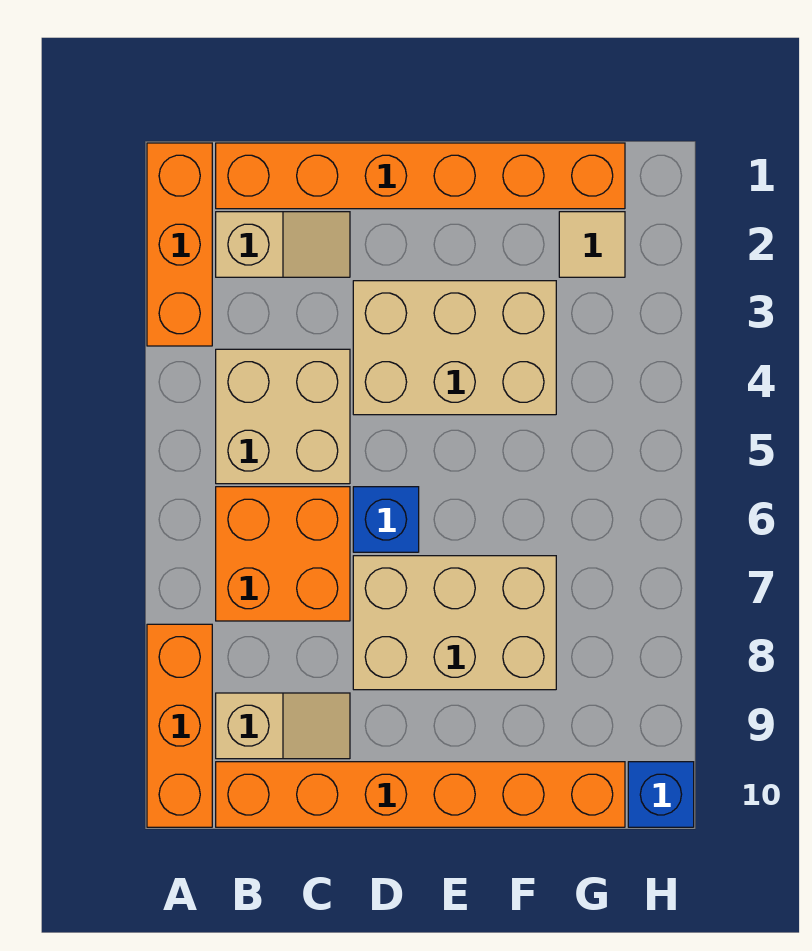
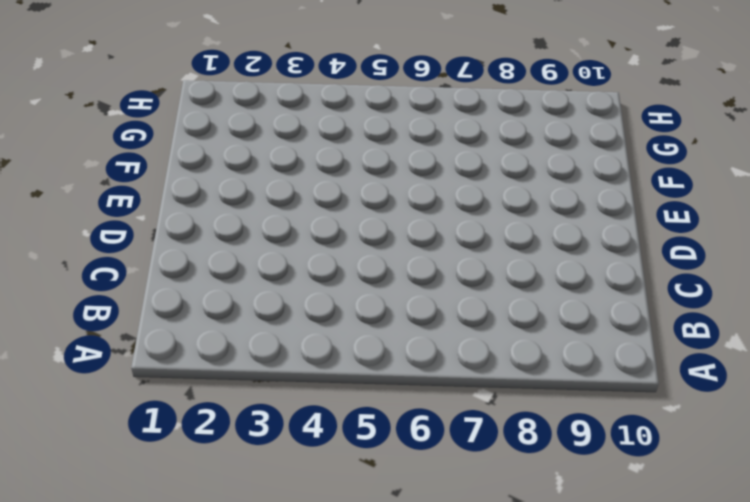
none -> orange brick A1:A3 level 1
none -> orange brick A8:A10 level 1
none -> orange brick B1:G1 level 1

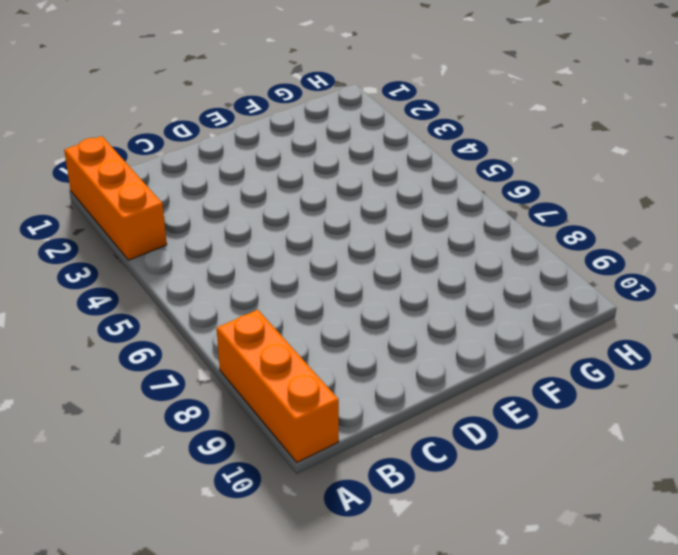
none -> orange brick B1:G1 level 1
none -> tan slope B2:C2 level 1 top B
none -> tan brick B4:C5 level 1

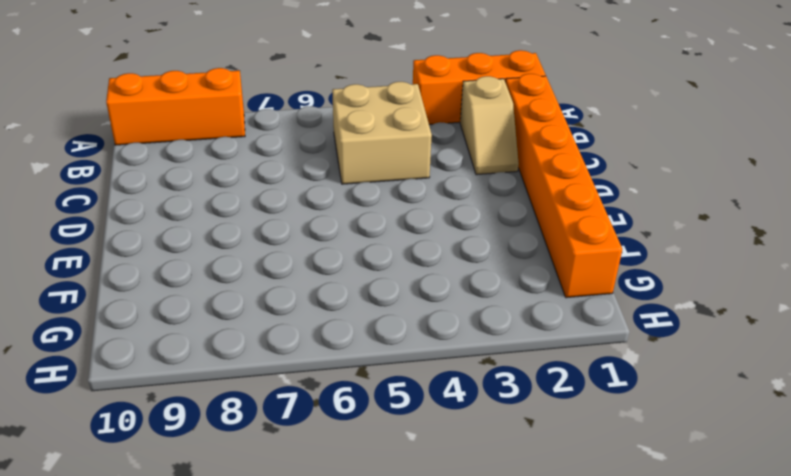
none -> orange brick B6:C7 level 1
none -> tan slope B9:C9 level 1 top B
none -> orange brick B10:G10 level 1

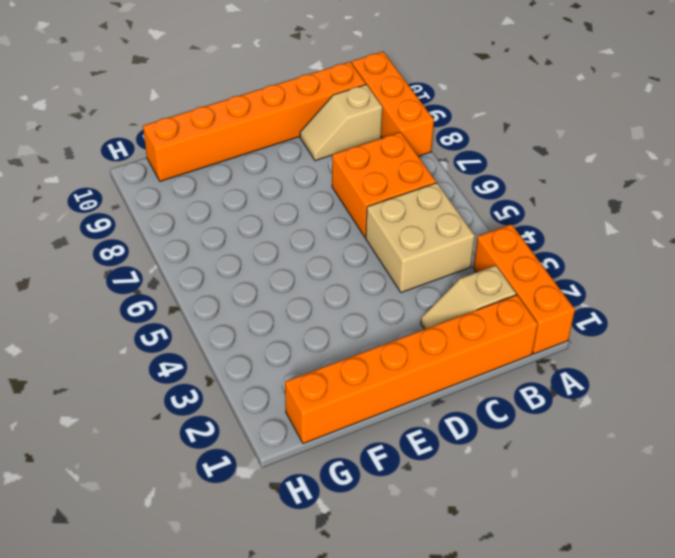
none -> tan brick D3:F4 level 1
none -> blue brick D6 level 1
none -> tan brick D7:F8 level 1

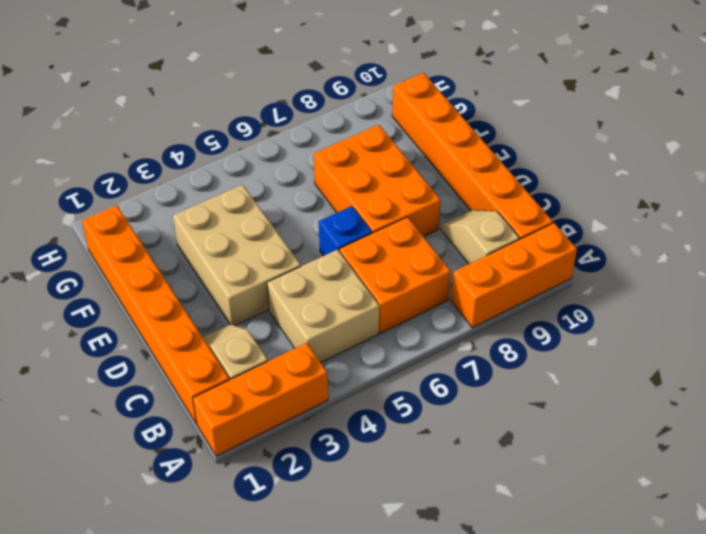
orange brick D7:F8 level 1 -> tan brick D7:F8 level 1
none -> tan tile G2 level 1
none -> blue brick H10 level 1

